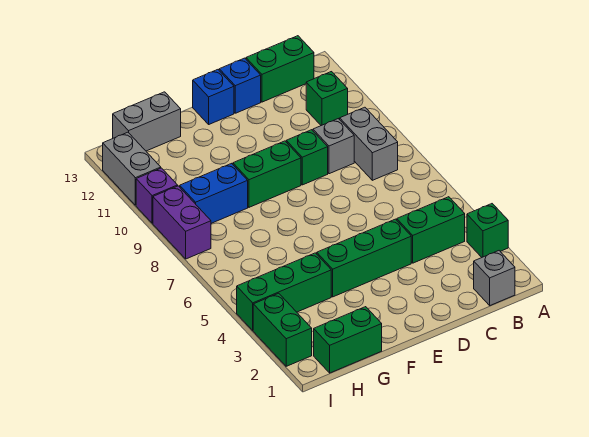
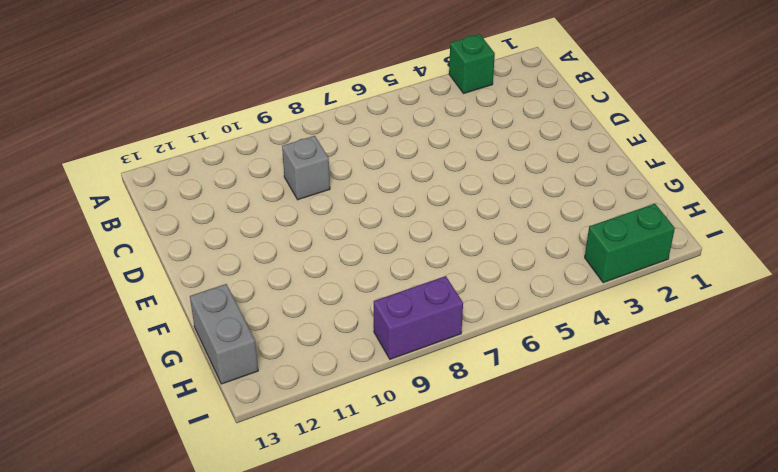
none -> grey brick B1 level 1
none -> green brick B4:C4 level 1
none -> grey brick B8:B9 level 1

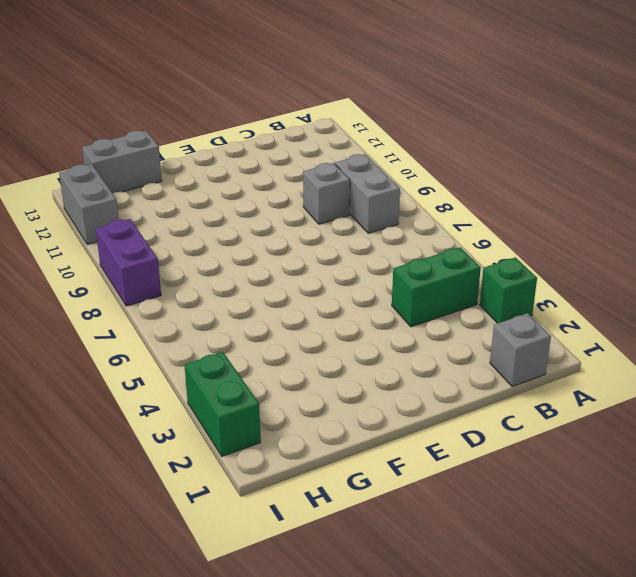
none -> green brick B11 level 1
none -> green brick B13:C13 level 1
none -> green brick D4:F4 level 1

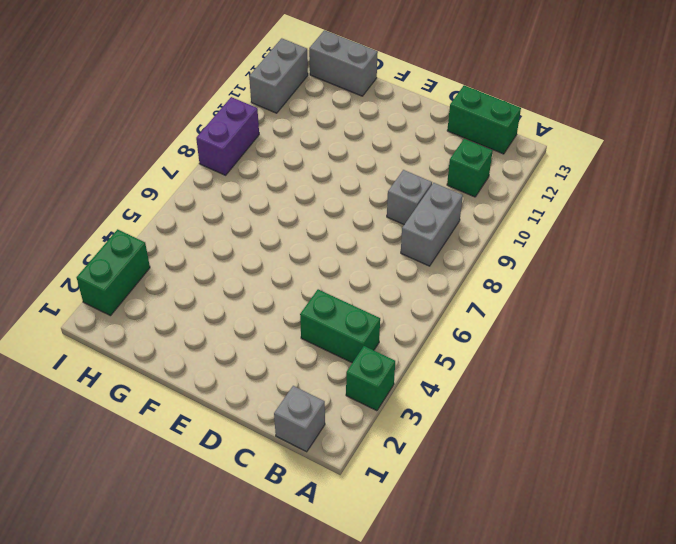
none -> green brick D4:F4 level 1
none -> green brick D9 level 1
none -> blue brick D13 level 1

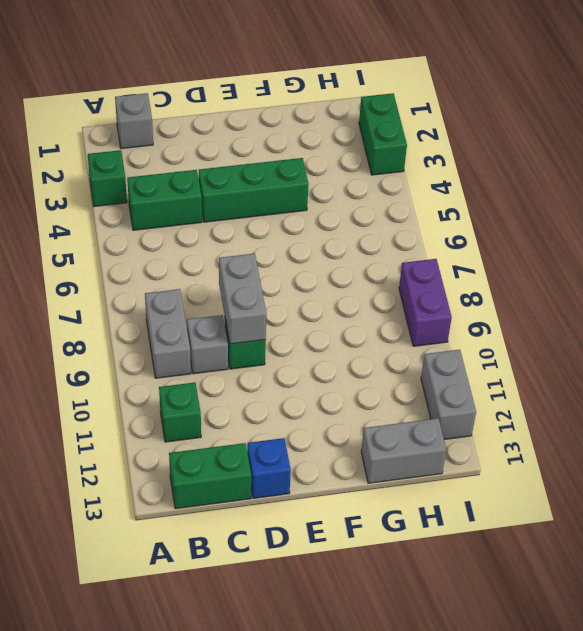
grey brick D8:D9 level 2 -> none
none -> green brick E9:F9 level 1
none -> blue brick E13 level 1
none -> green brick G1:H1 level 1

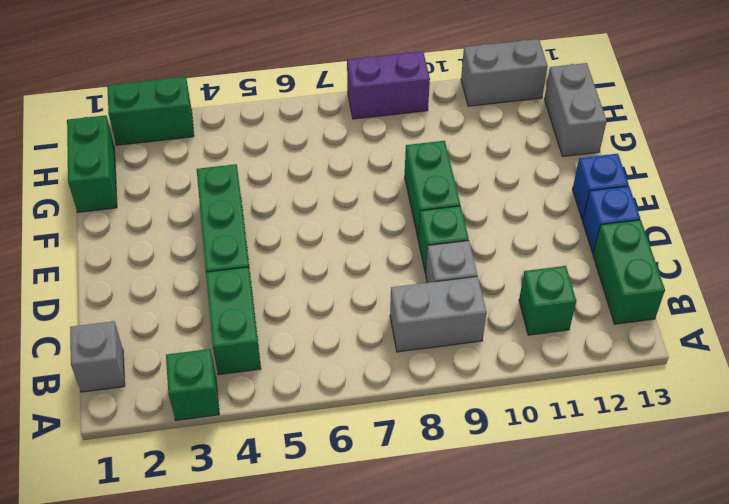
none -> green brick G4:I4 level 1
none -> blue brick G9:H9 level 1
none -> purple brick I10 level 1

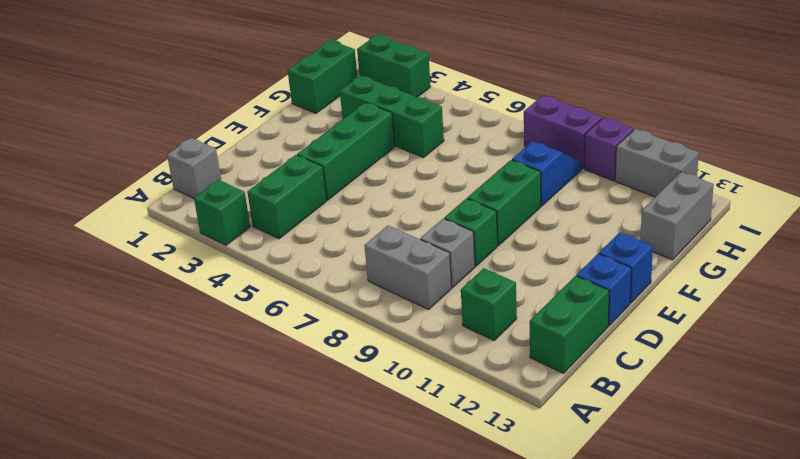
green brick G3:G5 level 1 -> green brick G4:I4 level 1
blue slope G9:H9 level 1 top G -> blue brick G9:H9 level 1

